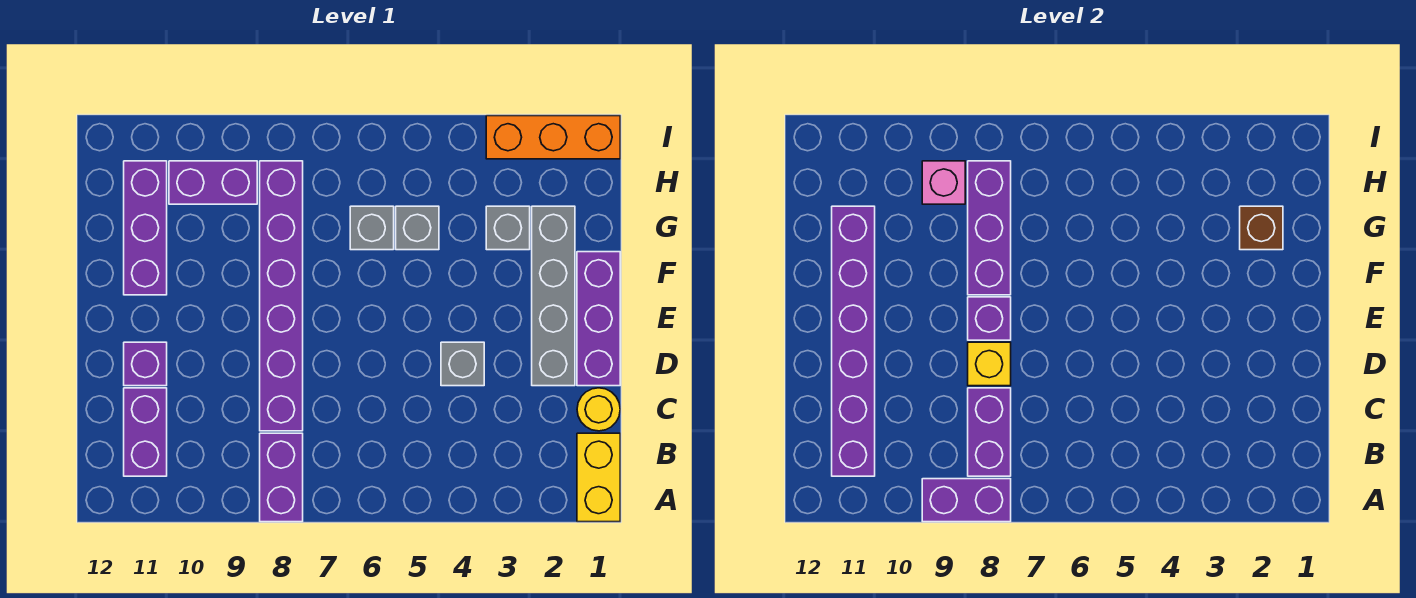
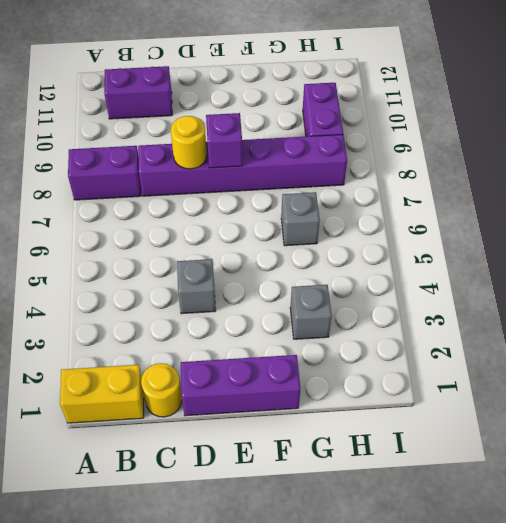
yellow round brick D8 level 2 -> yellow brick D8 level 2
none -> grey brick D2:G2 level 1
none -> purple brick D11 level 1
none -> purple brick F11:H11 level 1

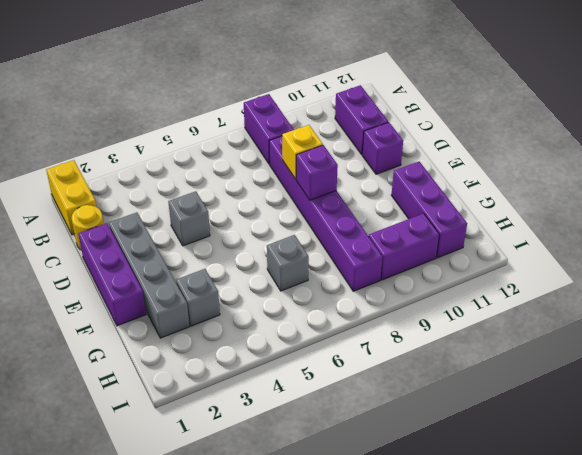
none -> grey brick G5 level 1
none -> orange brick I1:I3 level 1
none -> purple brick A8:A9 level 2

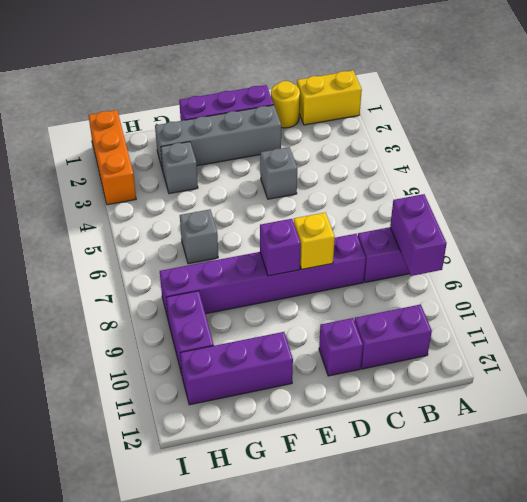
none -> grey brick G5 level 1
none -> purple brick B8:C8 level 2
none -> purple brick B11:G11 level 2

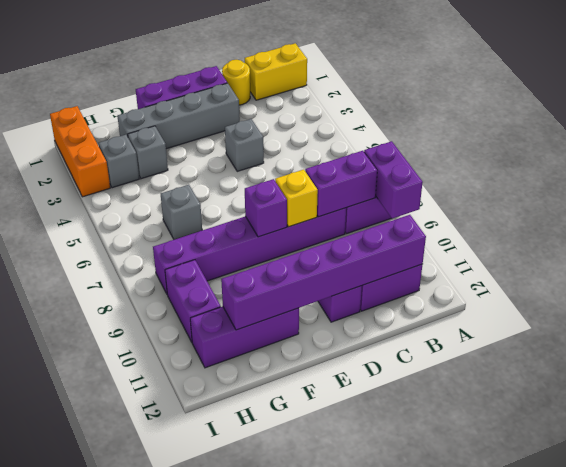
grey brick H3 level 1 -> grey brick G5 level 1
none -> purple brick F8:H8 level 2
none -> brown brick G2 level 2
none -> pink brick H9 level 2

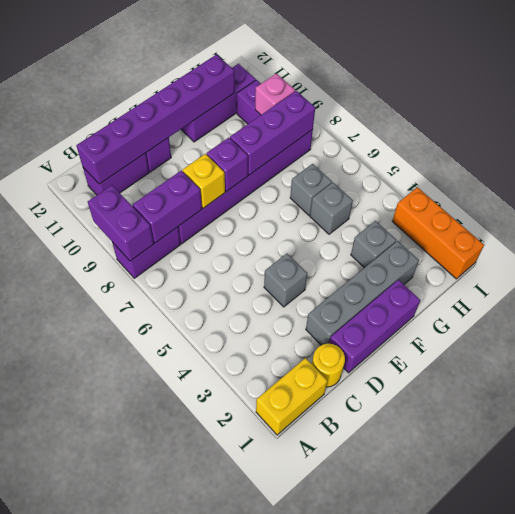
none -> brown brick G2 level 2

